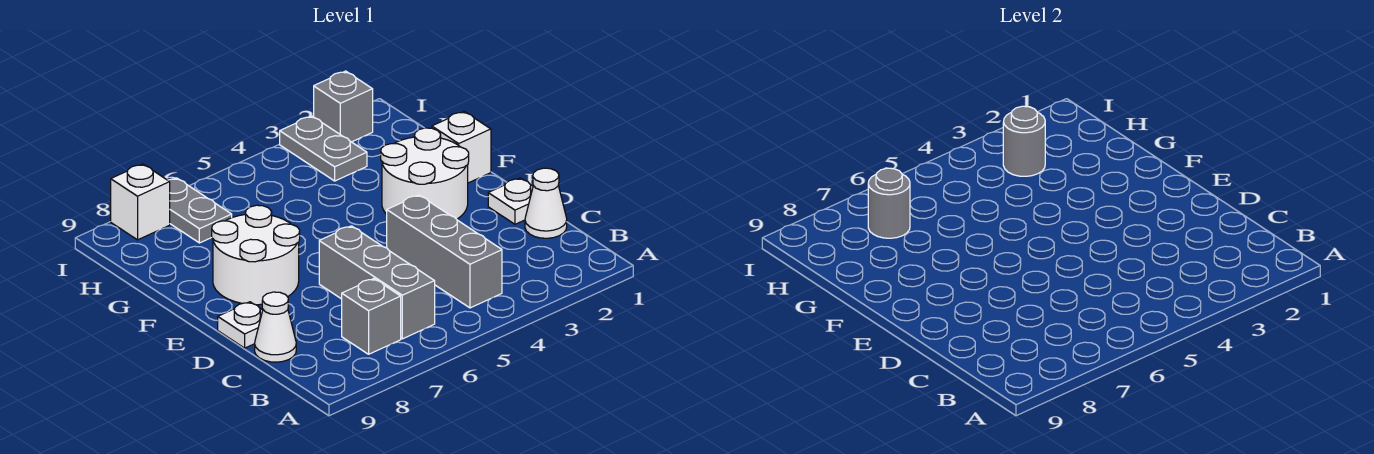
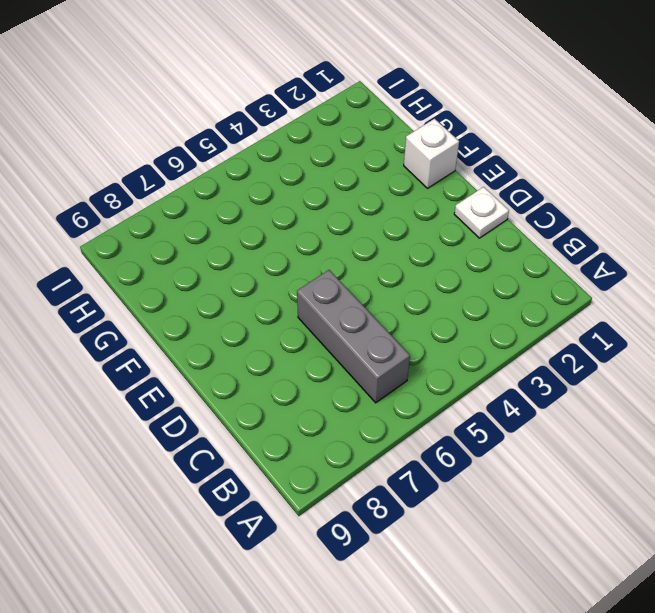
none -> grey brick B4:D4 level 1
none -> grey brick B7 level 1
none -> white cone C1 level 1

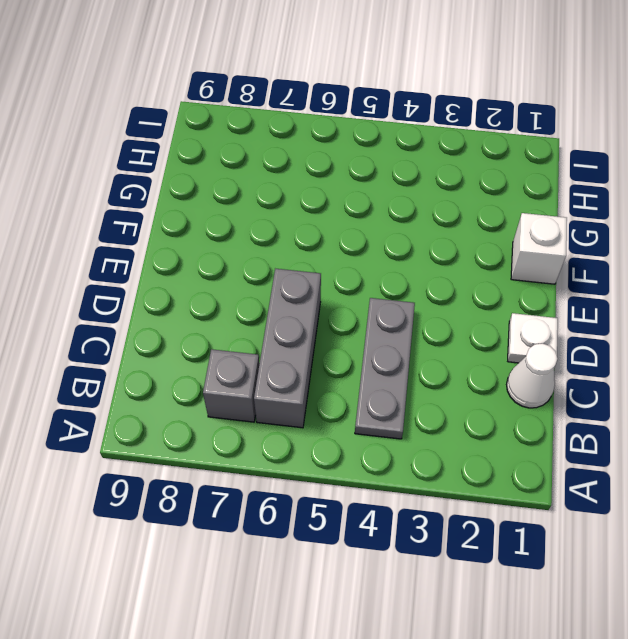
grey plate B4:D4 level 1 -> grey brick B4:D4 level 1
none -> white cone C9 level 1
none -> white plate D9 level 1
none -> white round brick E2:F3 level 1

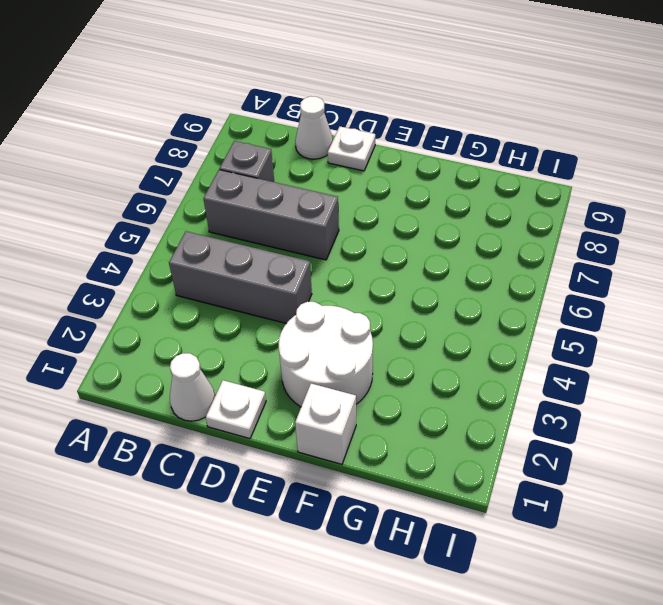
none -> white round brick E7:F8 level 1
none -> grey plate H3:I3 level 1
none -> grey plate H7:I7 level 1

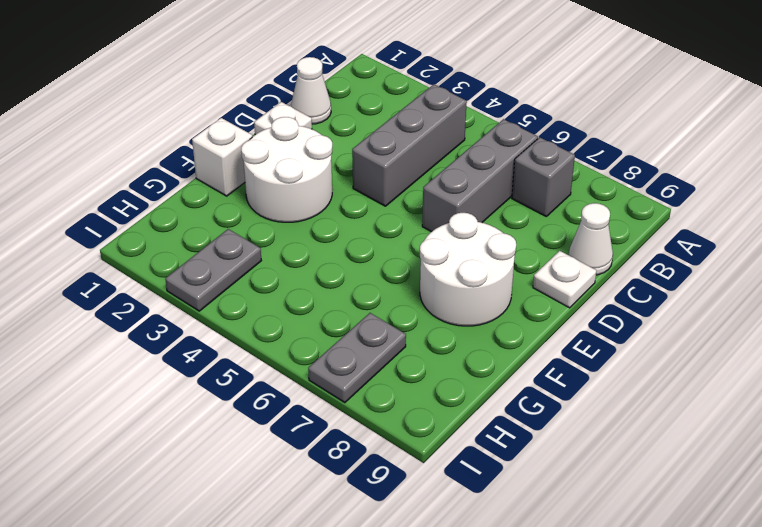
none -> grey brick I2 level 1
none -> white brick I8 level 1
none -> grey round brick H3 level 2

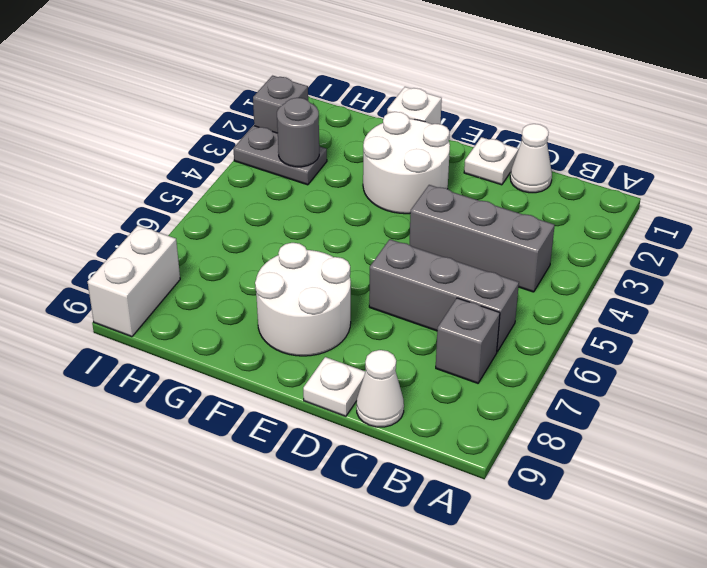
white brick I8:I9 level 1 -> white brick I8 level 1
none -> grey plate H7:I7 level 1
none -> grey round brick H7 level 2

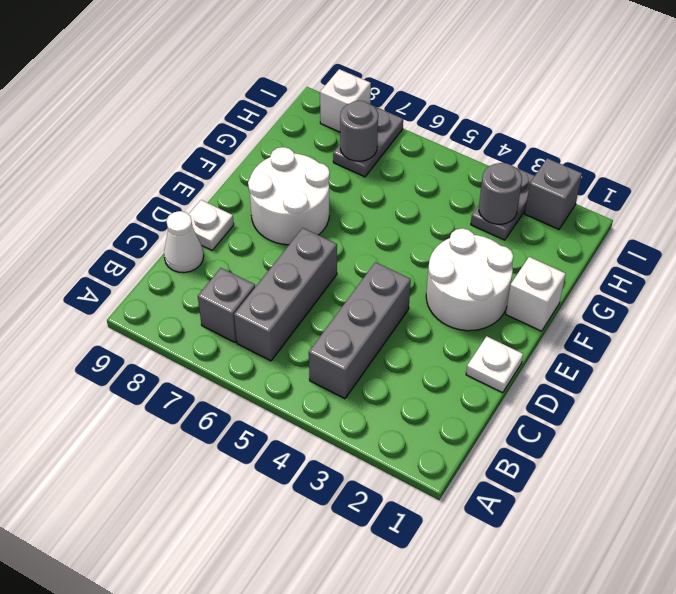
none -> white cone C1 level 1

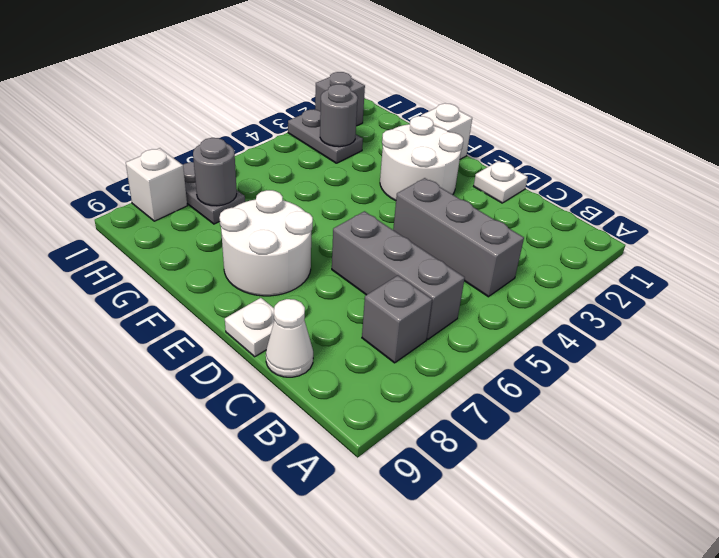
none -> white cone C1 level 1

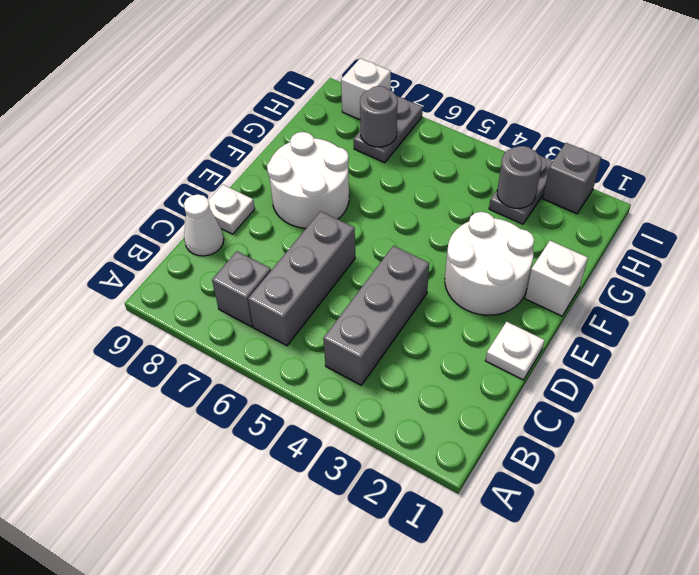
none -> white cone C1 level 1

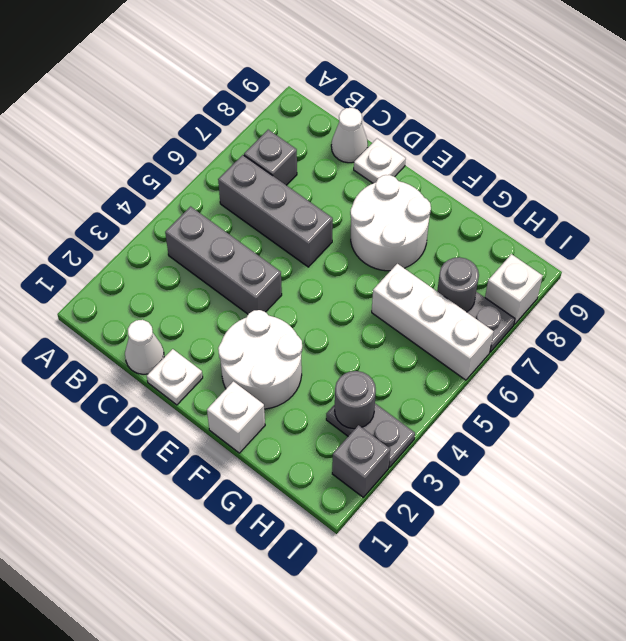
white brick G6:I6 level 1 -> none

